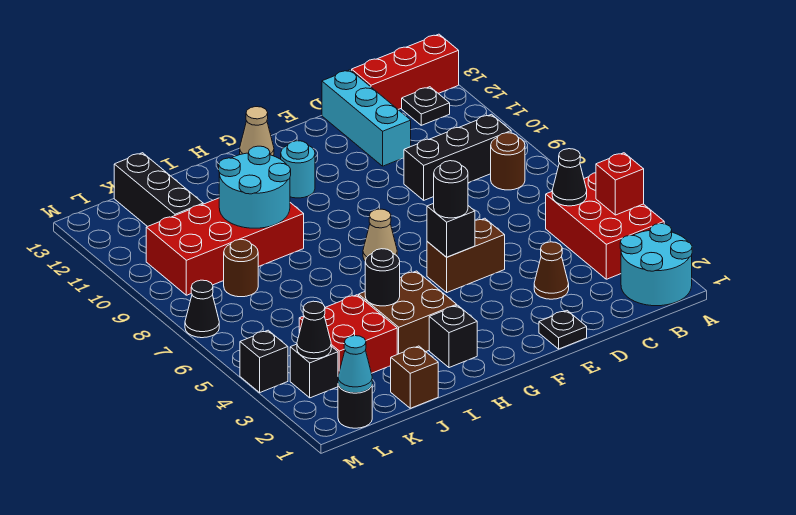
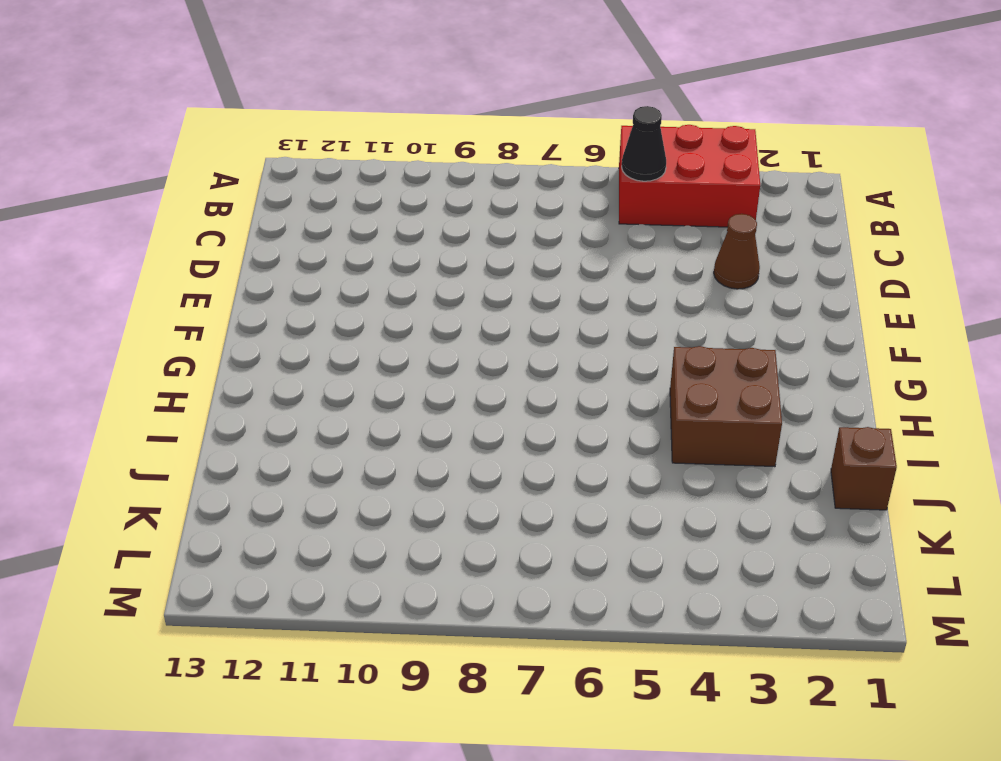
none -> cyan round brick A1:B2 level 1
none -> red brick A13:C13 level 1
none -> brown round brick B8 level 1
none -> black brick B9:D9 level 1

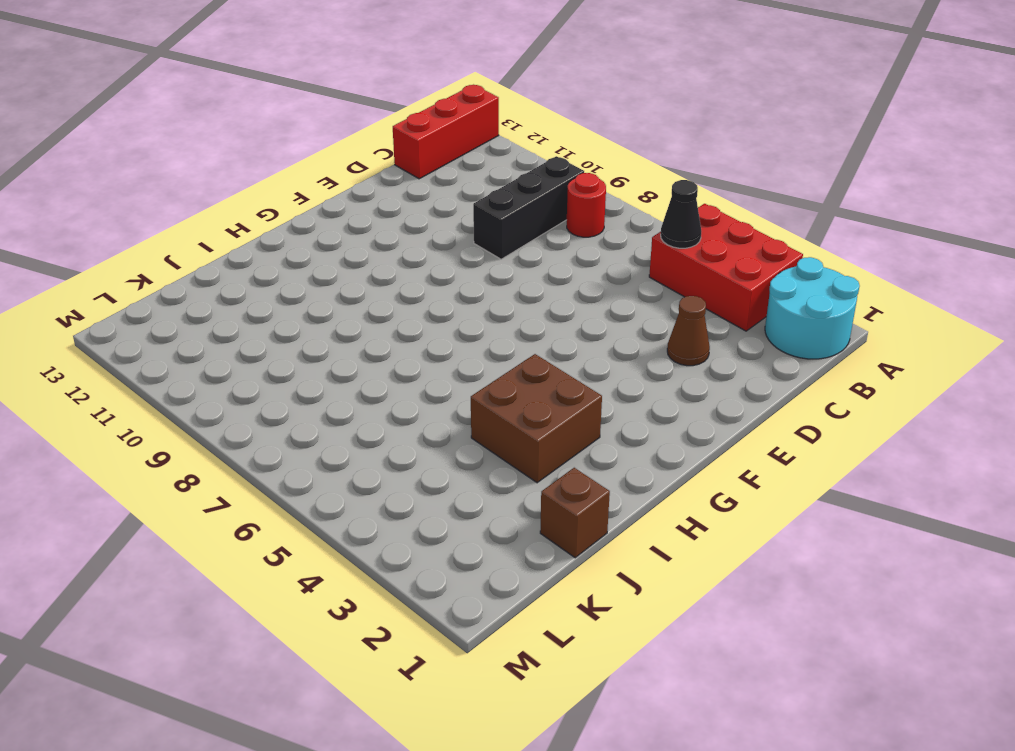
red round brick B8 level 1 -> brown round brick B8 level 1
none -> black plate B12 level 1
none -> cyan brick D11:D13 level 1
none -> black plate E1 level 1
none -> brown brick E5:F5 level 1

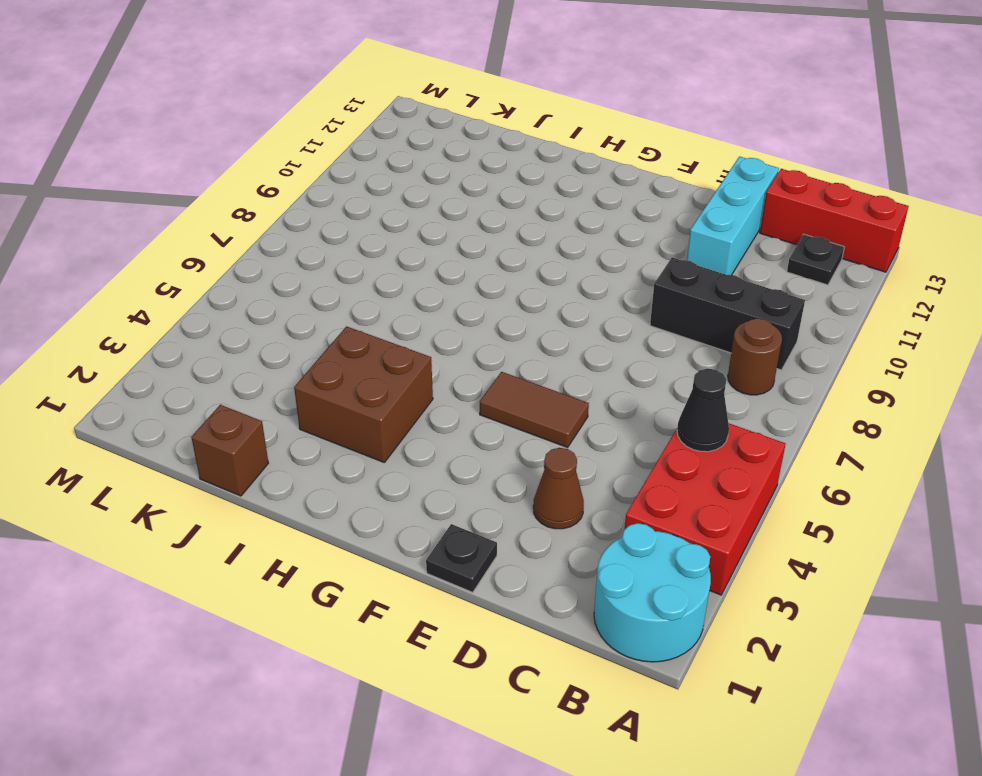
brown tile E5:F5 level 1 -> brown brick E5:F5 level 1
none -> tan cone G7 level 1
none -> cyan round brick G11 level 1
none -> tan cone G13 level 1
none -> black brick H2 level 1

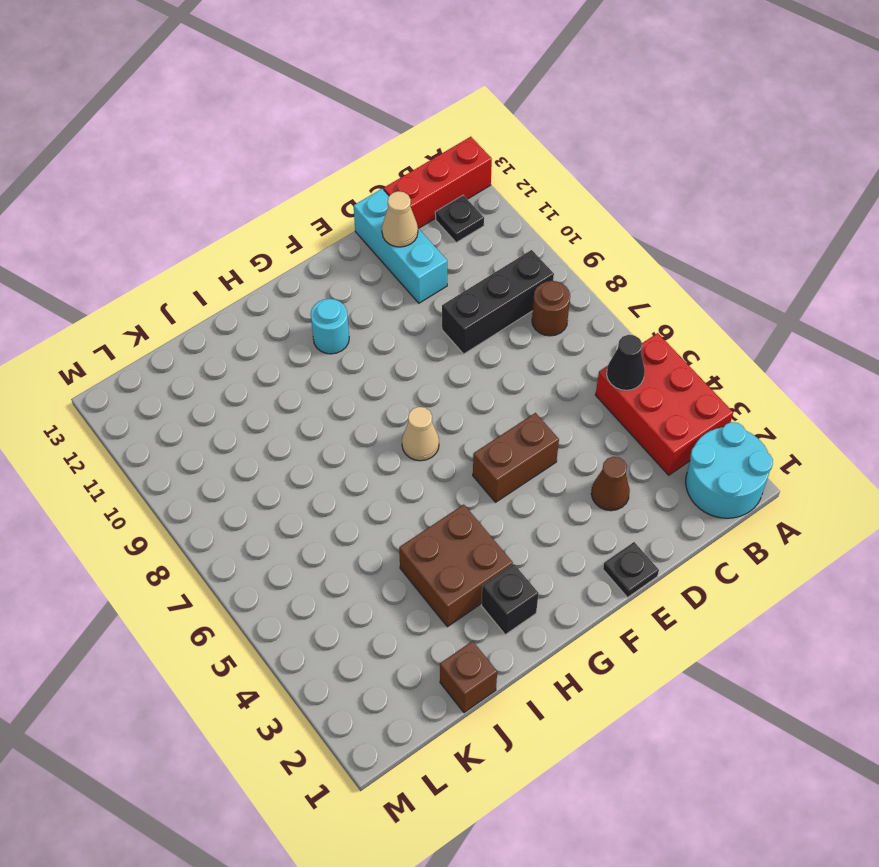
tan cone D12 level 2 -> tan cone G13 level 1
none -> red brick I9:L10 level 1
none -> red brick J3:K4 level 1
none -> brown round brick K8 level 1
none -> black brick K11:K13 level 1

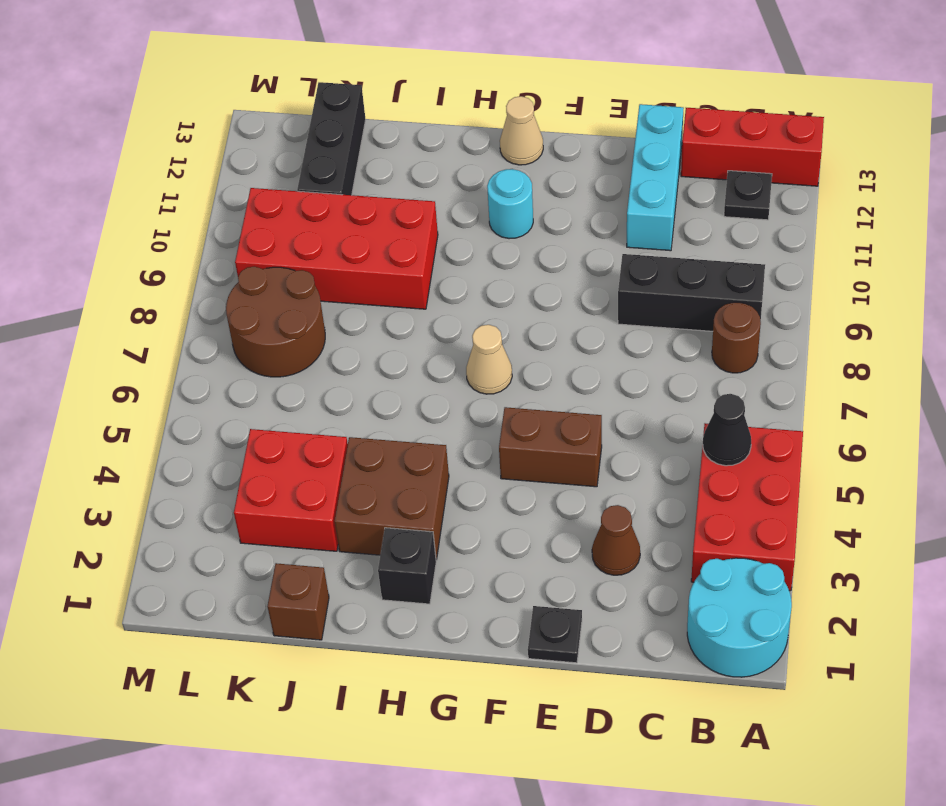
brown round brick K7:L8 level 1 -> brown round brick K8 level 1
none -> black round brick L1 level 1
none -> black brick L3 level 1
none -> black brick M4 level 1
none -> black cone M7 level 1

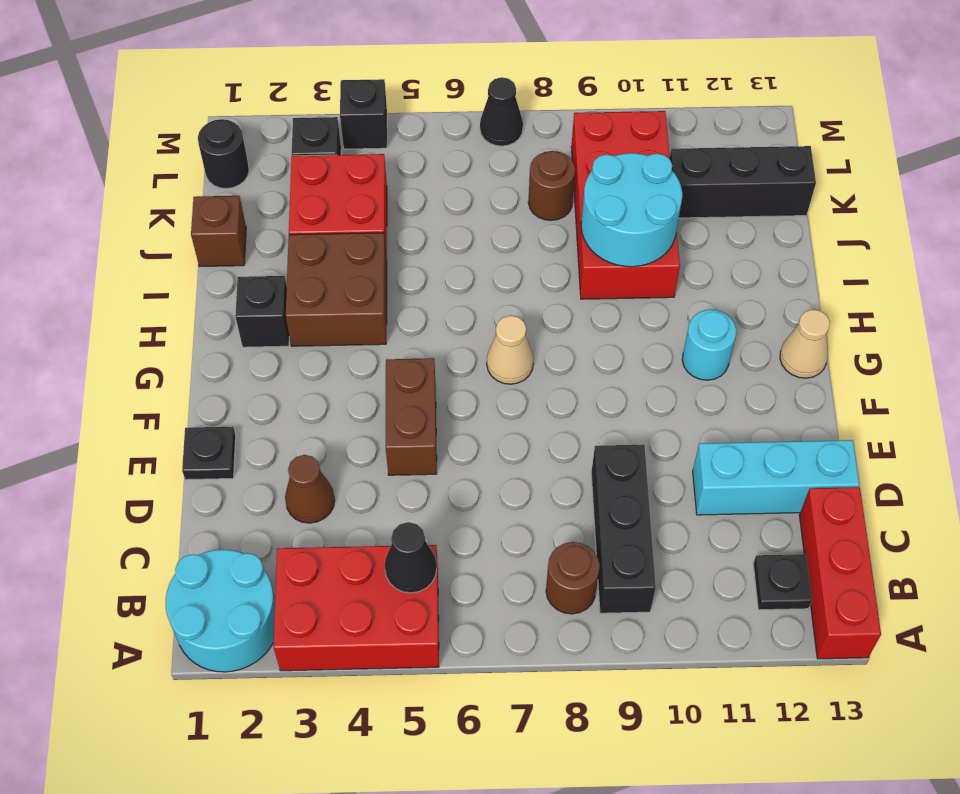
none -> red brick A4 level 2
none -> black brick F5 level 2
none -> black round brick I4 level 2
none -> cyan cone L1 level 2

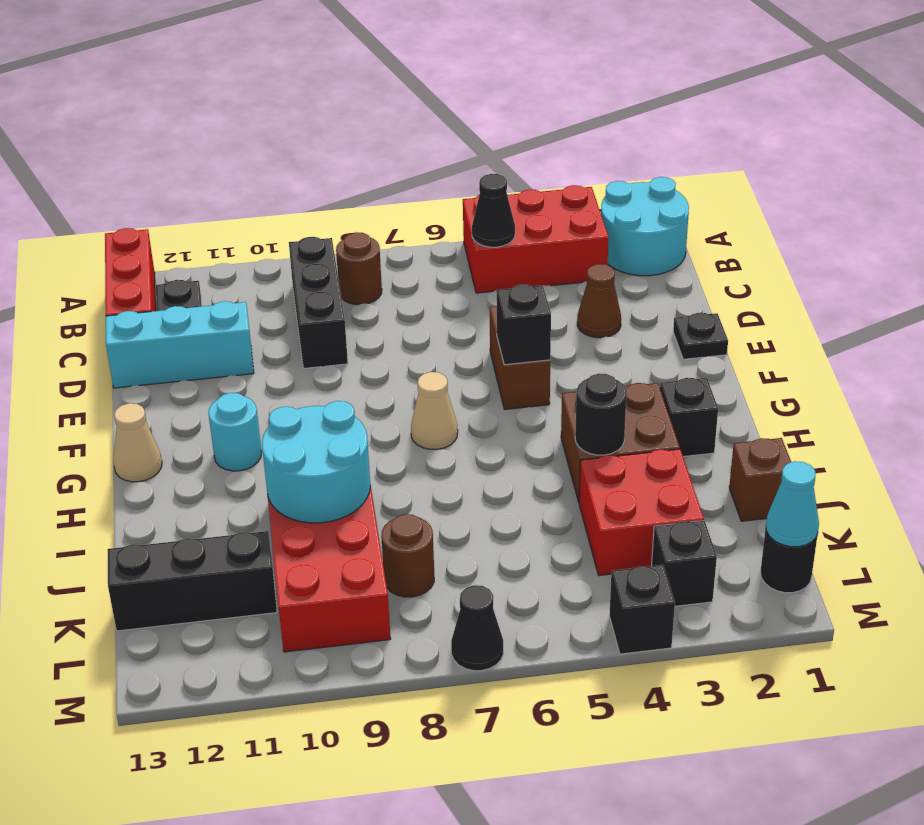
none -> red brick A4 level 2
none -> black cone L3 level 2
none -> black round brick F5 level 3

